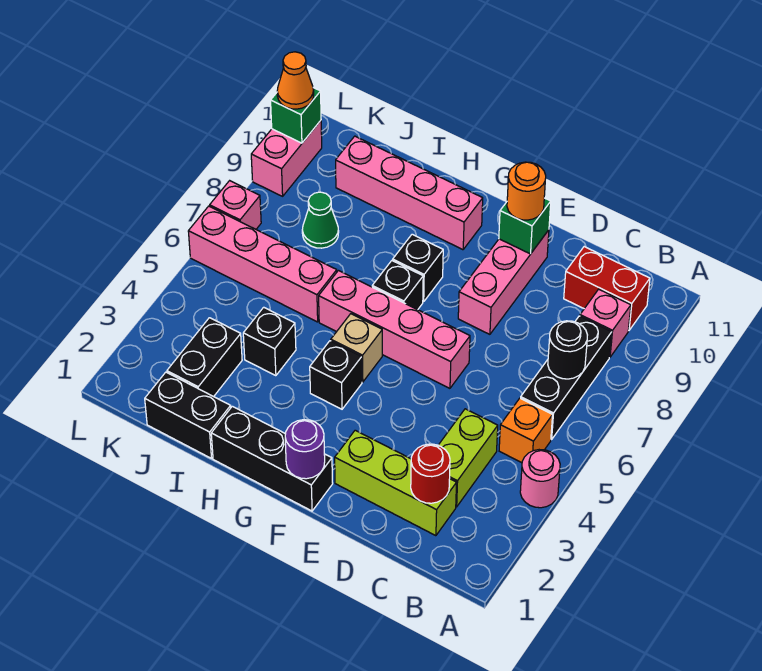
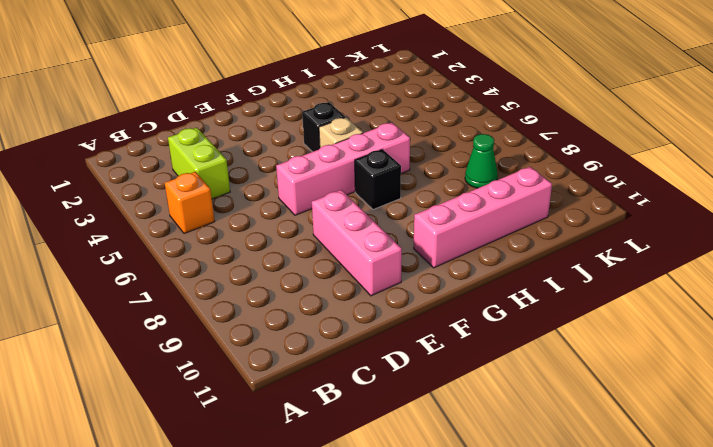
none -> pink round brick A4 level 1
none -> black brick B6:B8 level 1
none -> pink brick B9 level 1

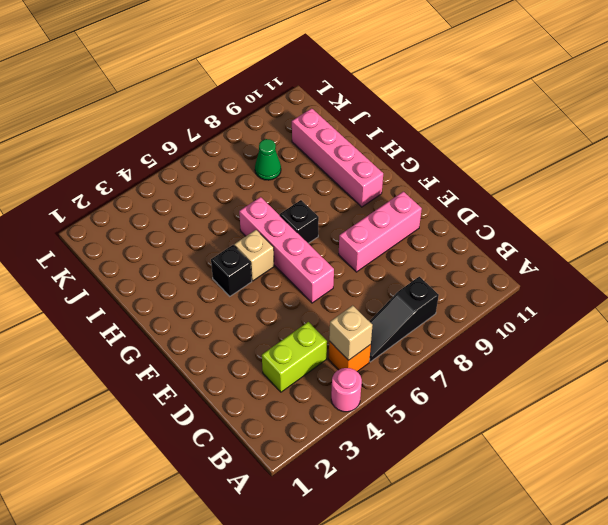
tan brick B5 level 2 -> none
black slope B6:B8 level 1 top 8 -> black brick B6:B8 level 1
none -> pink brick B9 level 1
none -> red brick B10:C10 level 1
none -> lime brick C2:E2 level 1

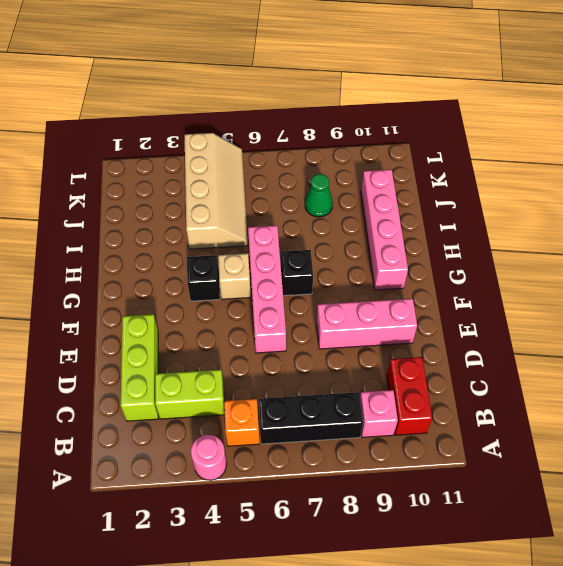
tan slope I4:L5 level 1 top 4 -> black brick I4 level 1
none -> black brick F1:H1 level 1
none -> black brick G8 level 1
none -> black brick I1:J1 level 1

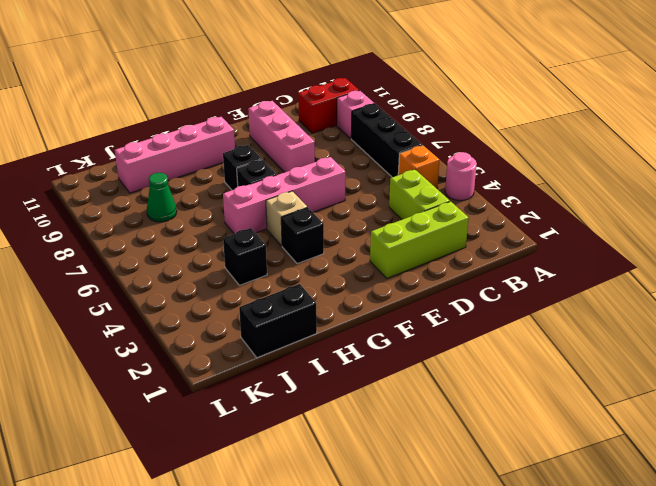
none -> black brick F1:H1 level 1
none -> pink brick I6:L6 level 1
none -> black brick J2:J3 level 1

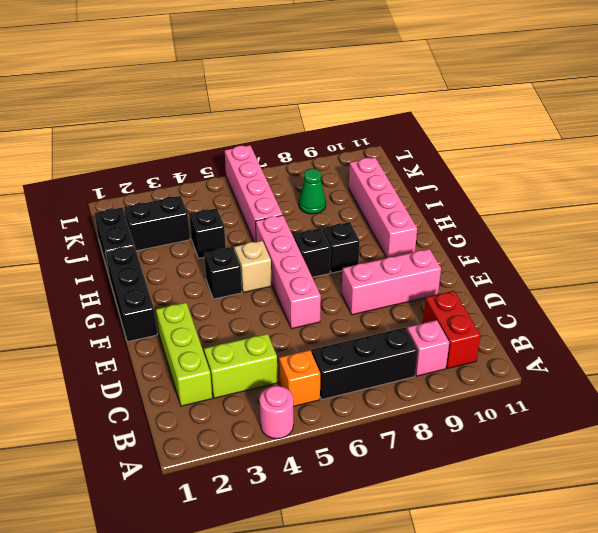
none -> pink brick L7 level 1
none -> pink brick L9:L10 level 1
none -> black round brick B7 level 2

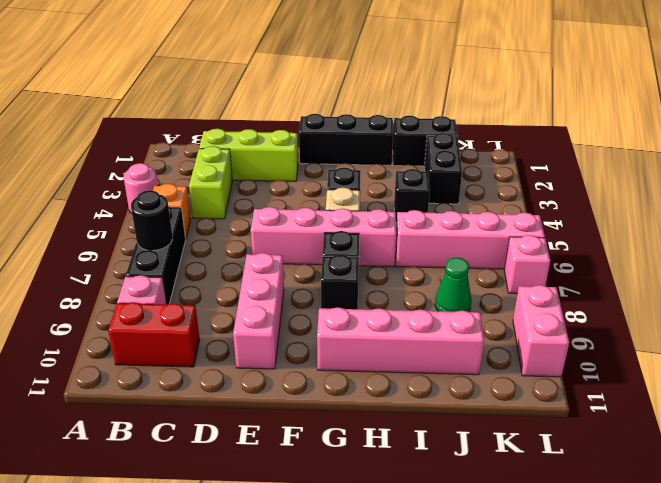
none -> red round brick C2 level 2
none -> green brick E10 level 2
none -> purple round brick F1 level 2

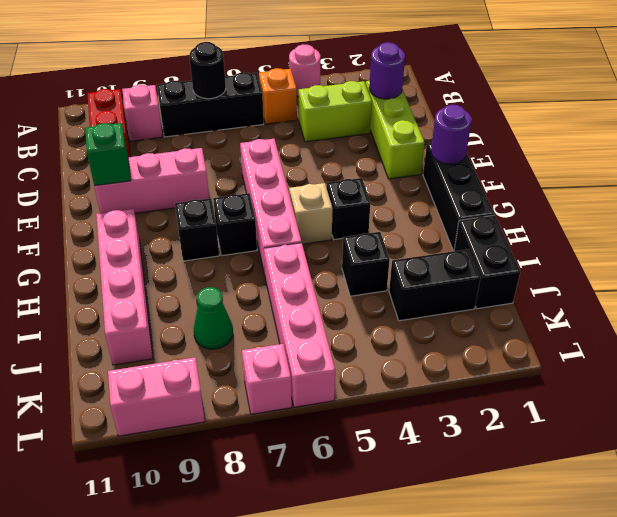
purple round brick C2 level 2 -> red round brick C2 level 2
none -> green brick L10 level 2
none -> orange round brick E10 level 3
none -> orange cone L10 level 3

